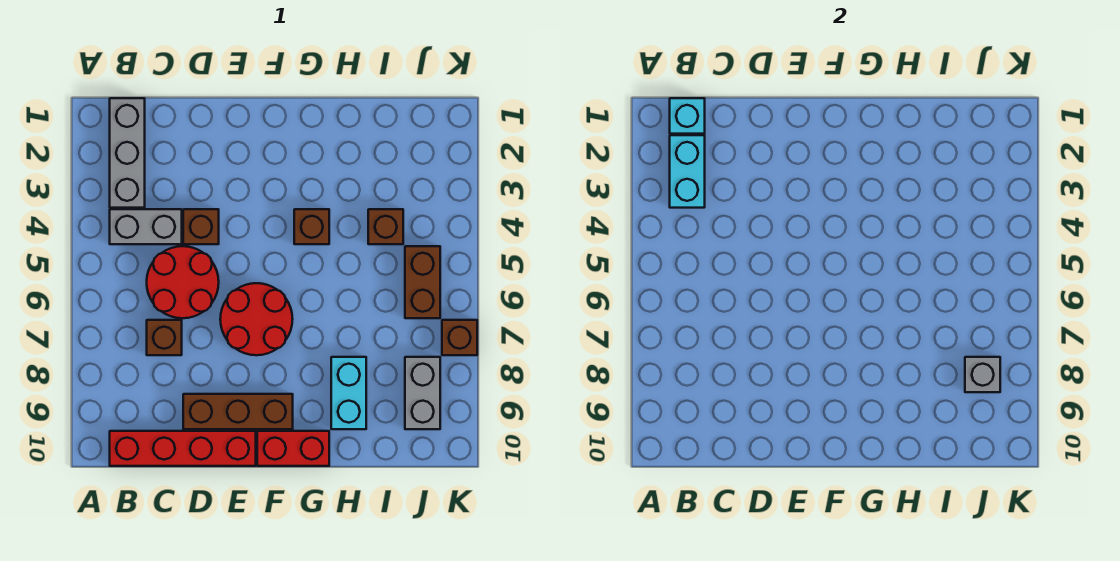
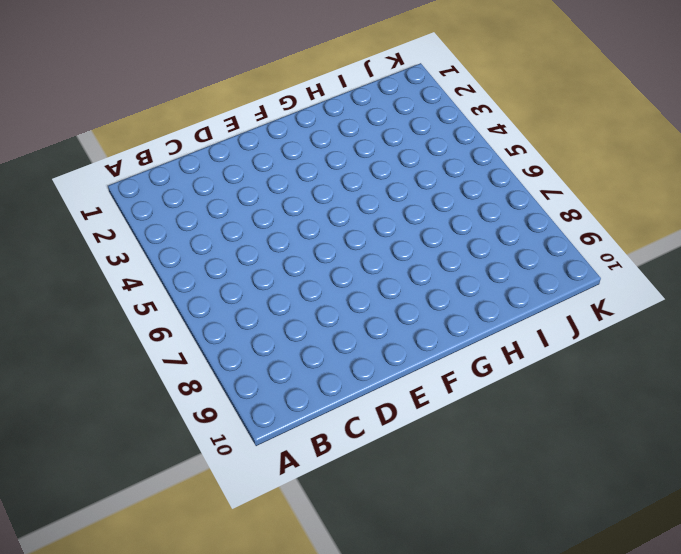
none -> grey brick B1:B3 level 1
none -> grey brick B4:C4 level 1
none -> red brick B10:E10 level 1

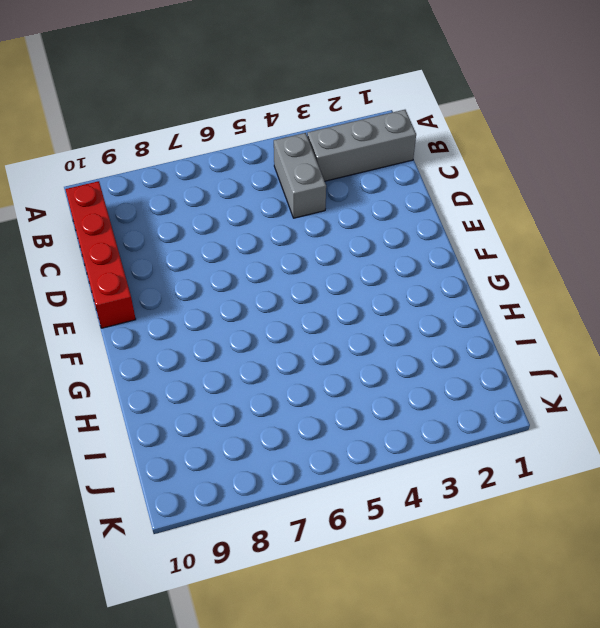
none -> red round brick C5:D6 level 1
none -> brown brick C7 level 1
none -> brown brick D4 level 1

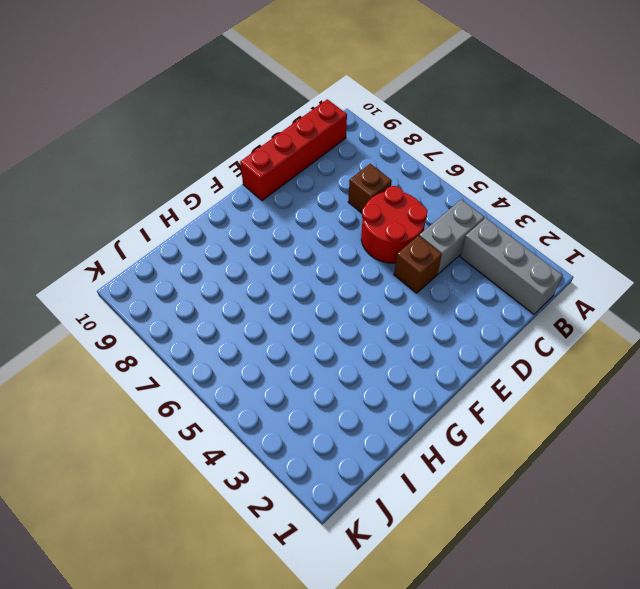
none -> brown brick D9:F9 level 1
none -> red round brick E6:F7 level 1
none -> red brick F10:G10 level 1

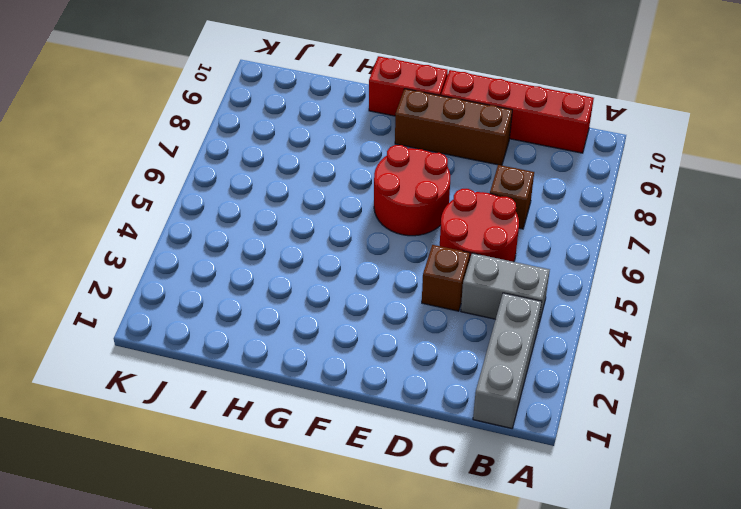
none -> brown brick G4 level 1
none -> cyan brick H8:H9 level 1
none -> brown brick I4 level 1

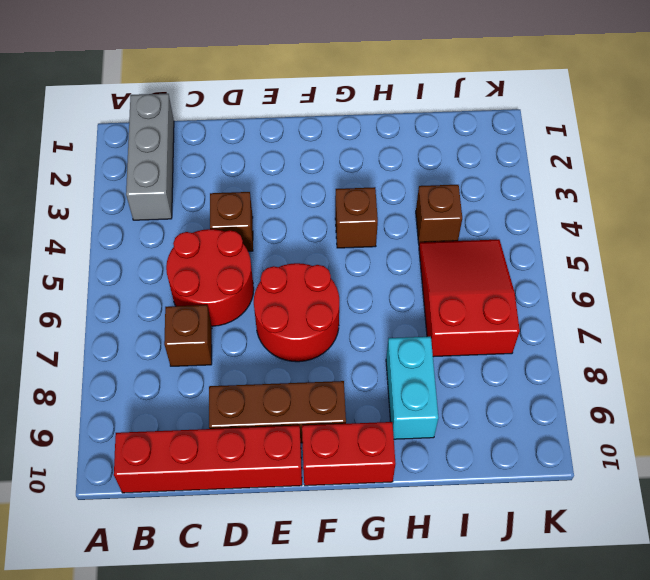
red slope I5:J7 level 1 top 7 -> brown brick J5:J6 level 1
none -> grey brick B4:C4 level 1
none -> grey brick J8:J9 level 1
none -> brown brick K7 level 1

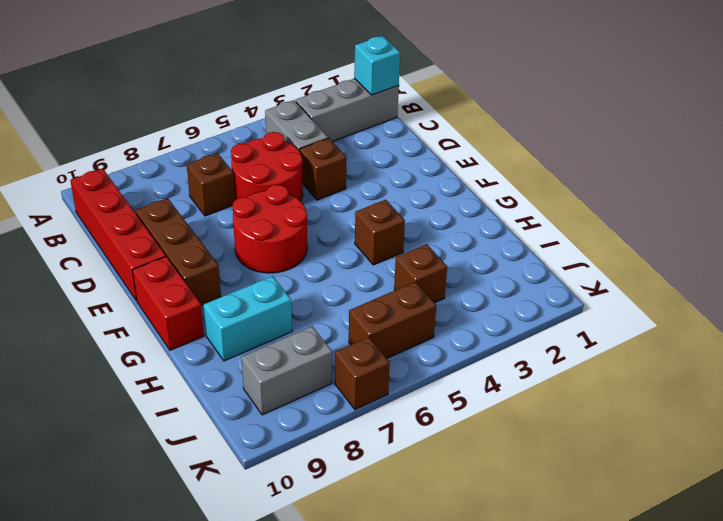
none -> cyan brick B2:B3 level 2
none -> grey brick J8 level 2

